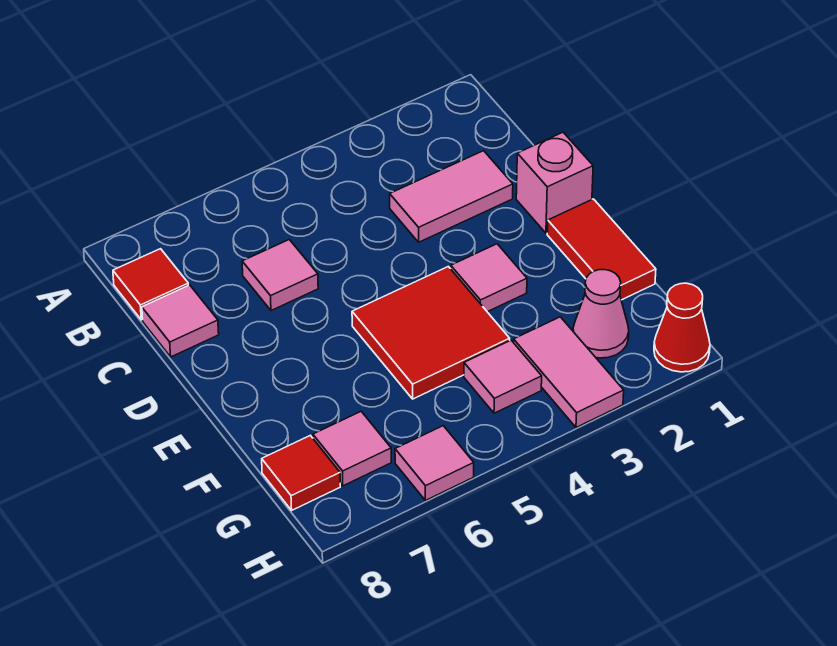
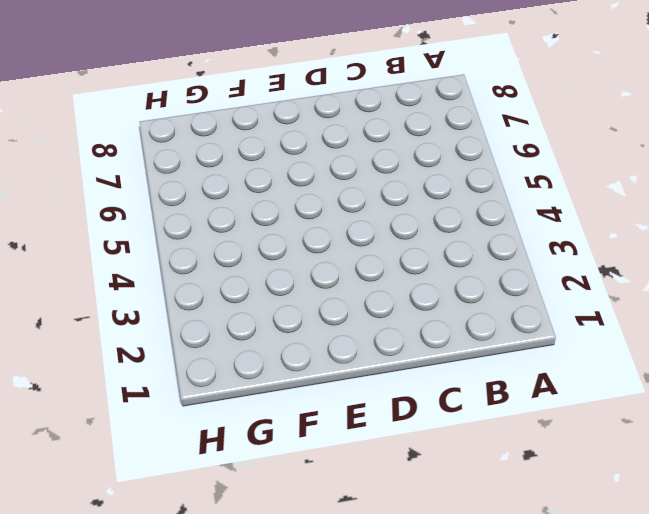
none -> red tile B8 level 1
none -> pink tile C2:C3 level 1
none -> pink tile C6 level 1

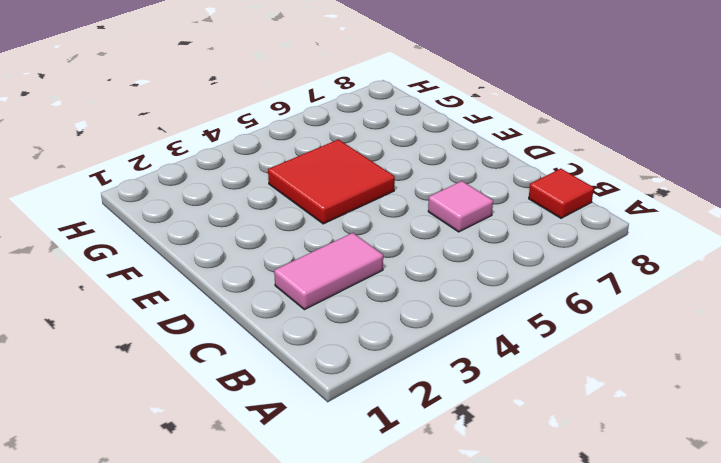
none -> pink tile C8 level 1
none -> pink brick D1 level 1
none -> red tile E1:F1 level 1

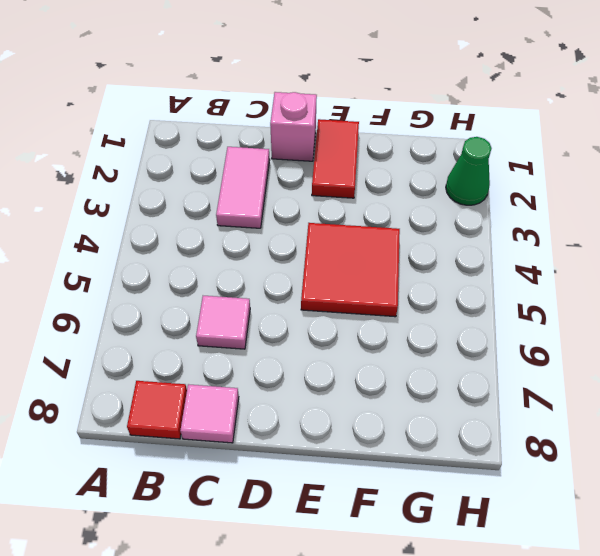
red tile E1:E2 level 1 -> red tile E1:F1 level 1
green cone H2 level 1 -> none
none -> pink tile E3 level 1
none -> pink cone G2 level 1
none -> pink tile G3:H3 level 1

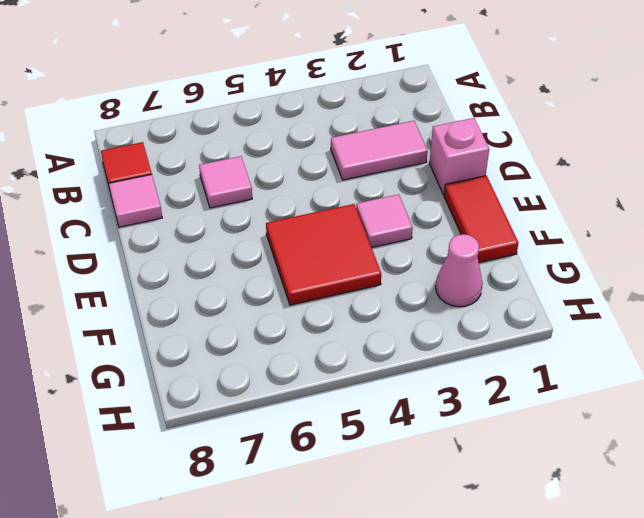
none -> pink tile G3:H3 level 1
none -> pink tile G4 level 1
none -> pink tile G7 level 1

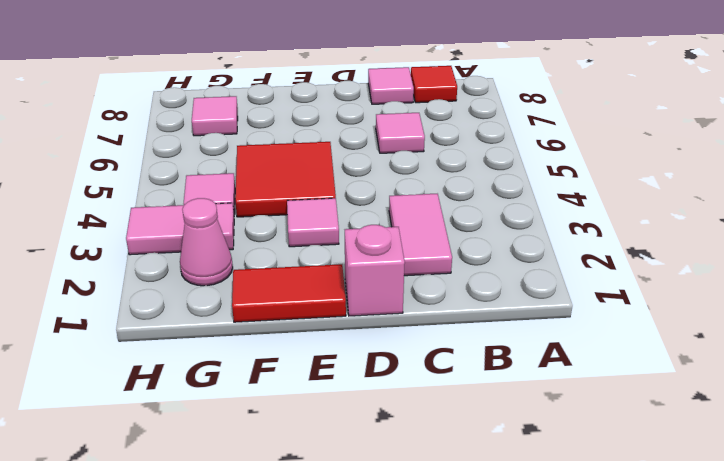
none -> red tile G8 level 1
none -> red cone H1 level 1
none -> pink tile H6 level 1

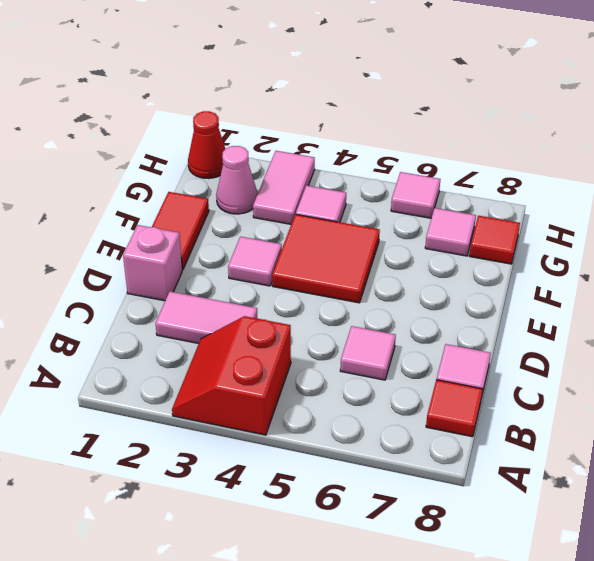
red slope A3:B4 level 1 top 4 -> none

